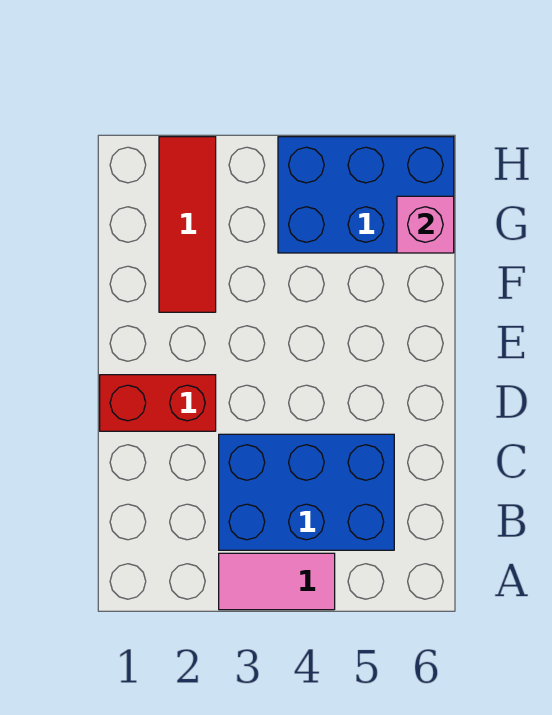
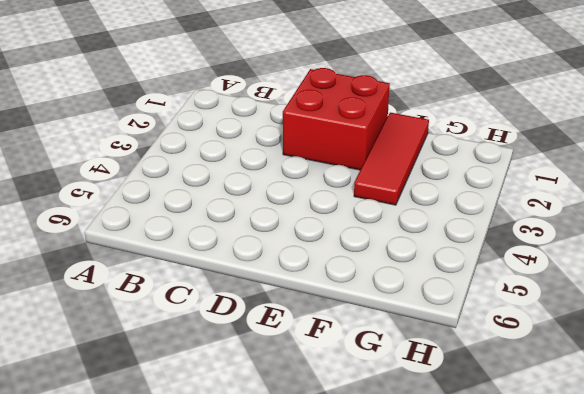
red brick D1:E2 level 1 -> red brick D1:D2 level 1
red tile F1:F3 level 1 -> red tile F2:H2 level 1
none -> pink tile A3:A4 level 1
none -> blue brick B3:C5 level 1

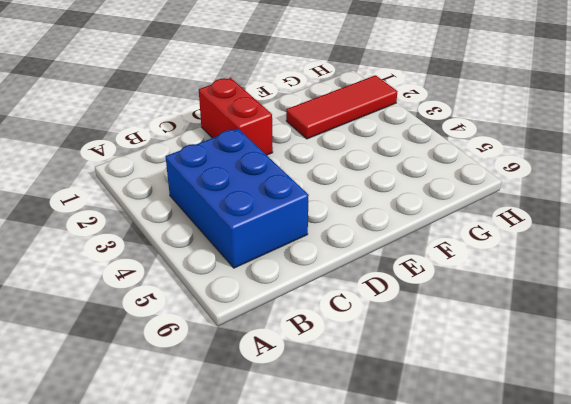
none -> pink tile A3:A4 level 1
none -> blue brick G4:H6 level 1

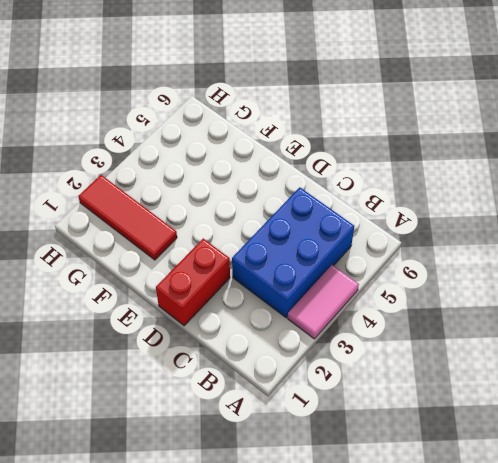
none -> blue brick G4:H6 level 1
none -> pink brick G6 level 2

